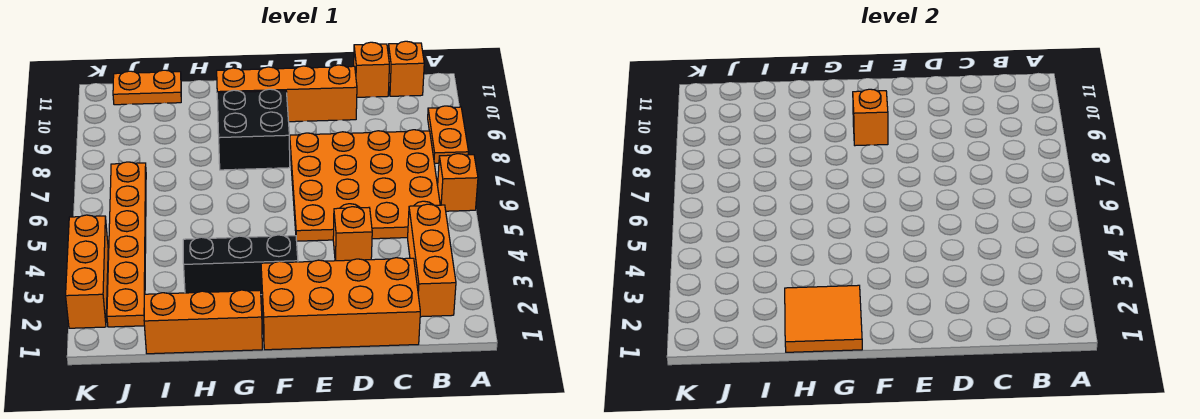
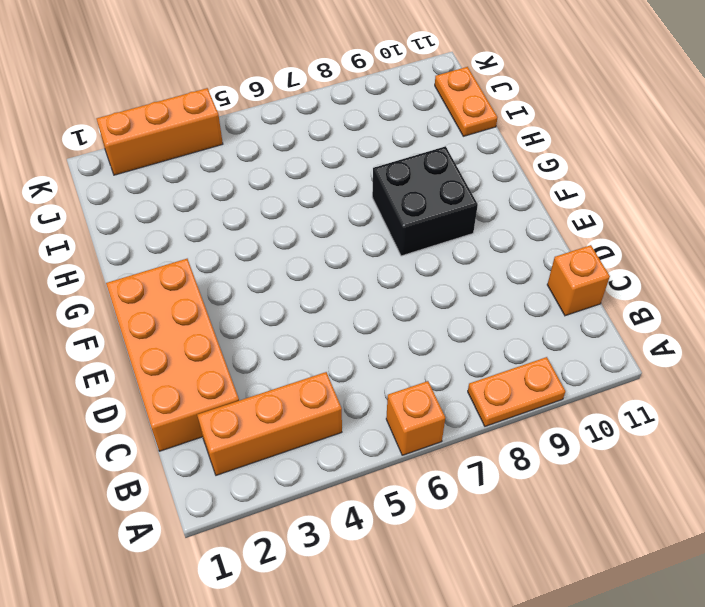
none -> orange plate B5:E8 level 1
none -> orange brick B11 level 1
none -> orange brick D4 level 1

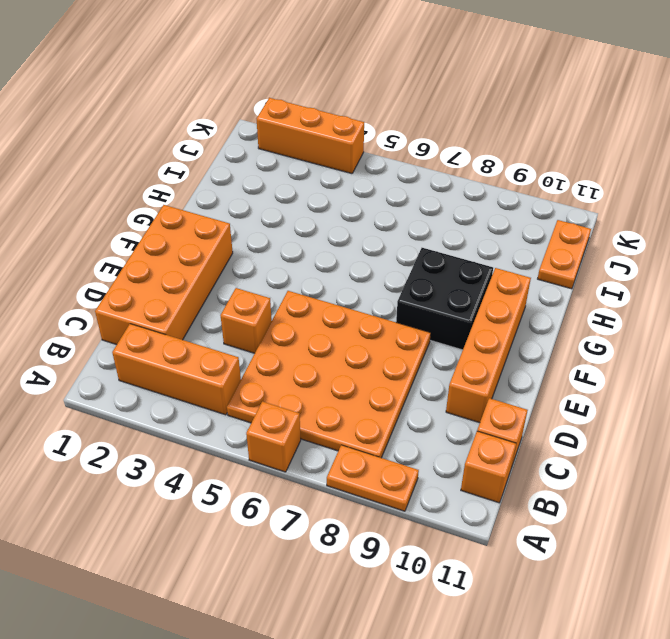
none -> black brick F3:H3 level 1
none -> orange brick G1:I1 level 1
none -> orange plate J2:J7 level 1

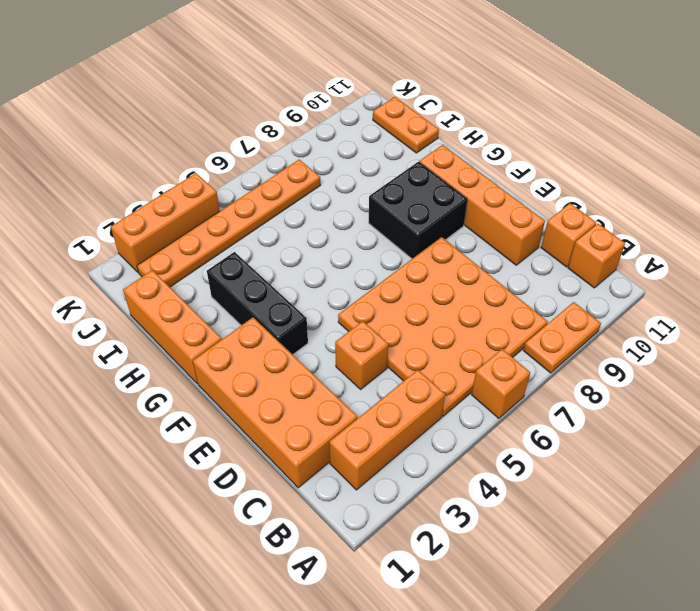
none -> orange brick F9 level 2
none -> orange tile G1:H2 level 2

